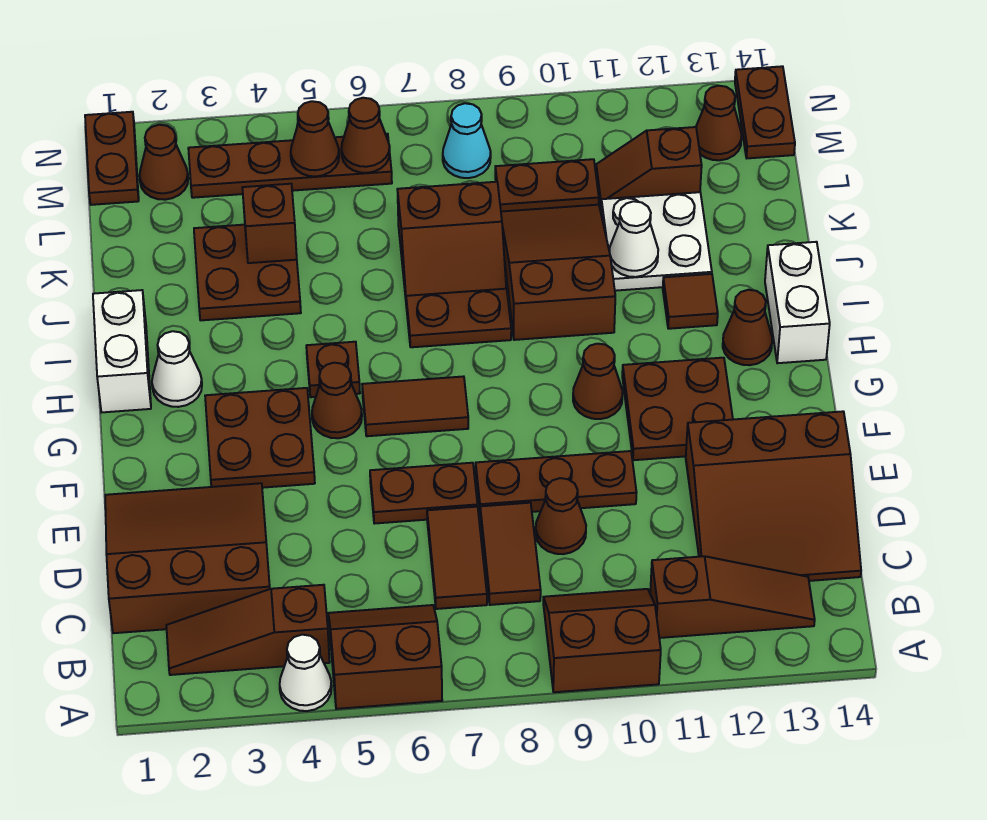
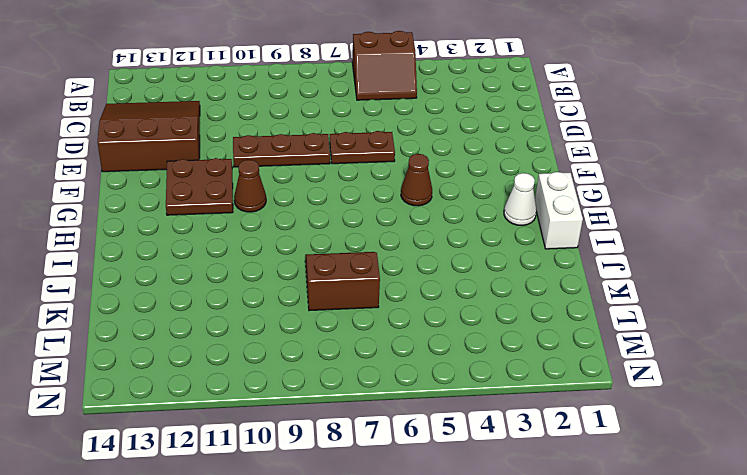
none -> white cone A4 level 1
none -> brown slope A9:B10 level 1 top A
none -> brown slope B2:B4 level 1 top 4
none -> brown slope B11:B13 level 1 top 11

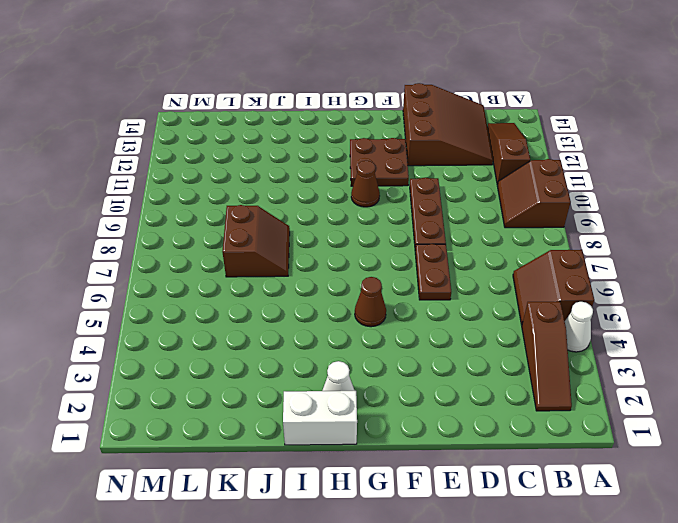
none -> brown slope C1:E3 level 1 top C
none -> brown tile C7:D7 level 1
none -> brown tile C8:D8 level 1
none -> brown cone D9 level 1

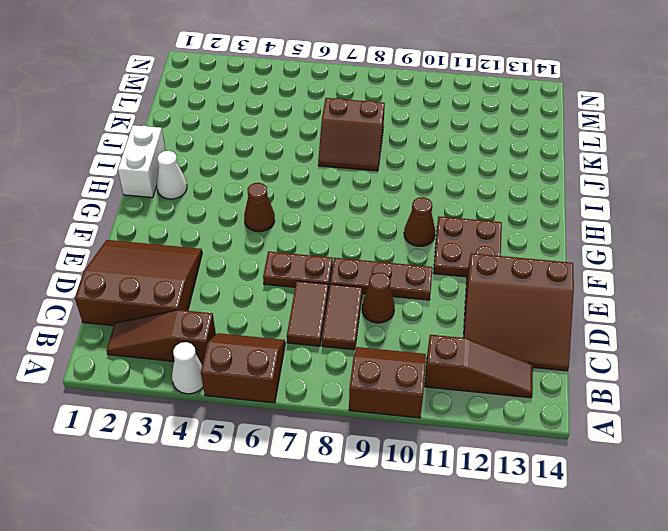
none -> brown plate F3:G4 level 1
none -> brown tile G6:G7 level 1
none -> brown plate H5 level 1
none -> brown cone H13 level 1

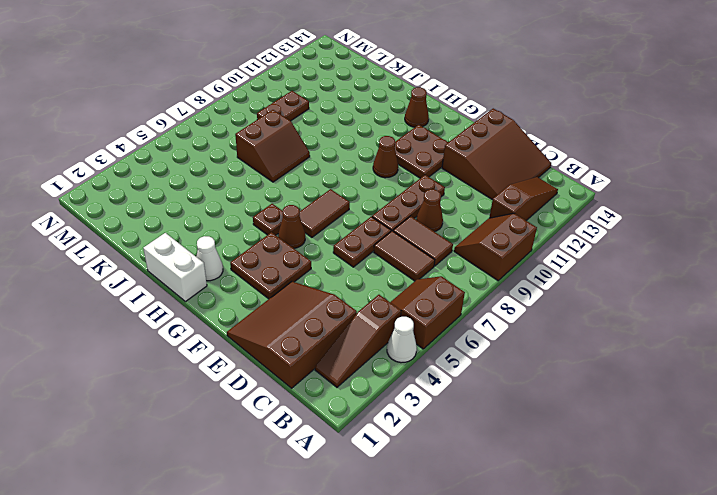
none -> white brick H14:I14 level 1
none -> brown plate I7:I8 level 1
none -> brown slope I9:K10 level 1 top I
none -> brown tile I12 level 1

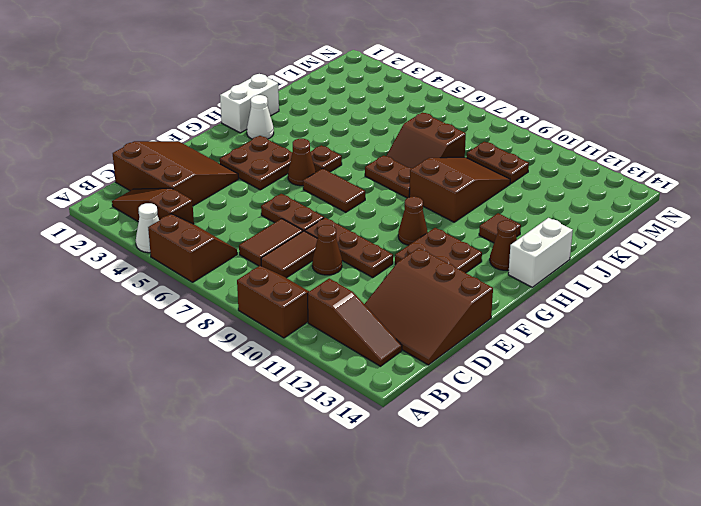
none -> brown plate J3:K4 level 1
none -> white plate J11:K12 level 1
none -> brown slope L11:L12 level 1 top 12
none -> brown plate M1:N1 level 1

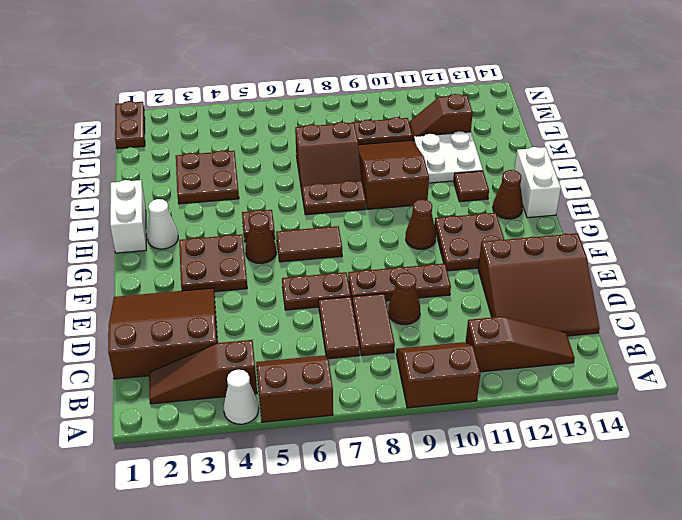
none -> brown cone M2 level 1
none -> brown plate M3:M6 level 1
none -> cyan cone M8 level 1
none -> brown cone M13 level 1

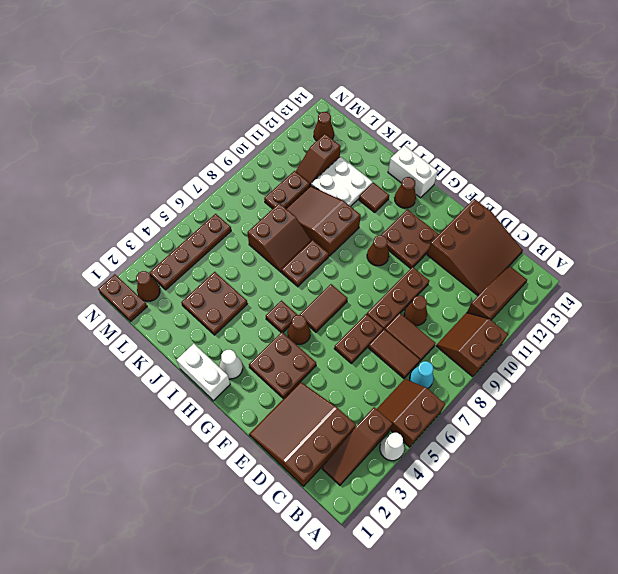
cyan cone B7 level 1 -> cyan cone M8 level 1
none -> brown plate M14:N14 level 1
none -> white cone J11 level 2
none -> brown brick K4 level 2
none -> brown cone M5 level 2

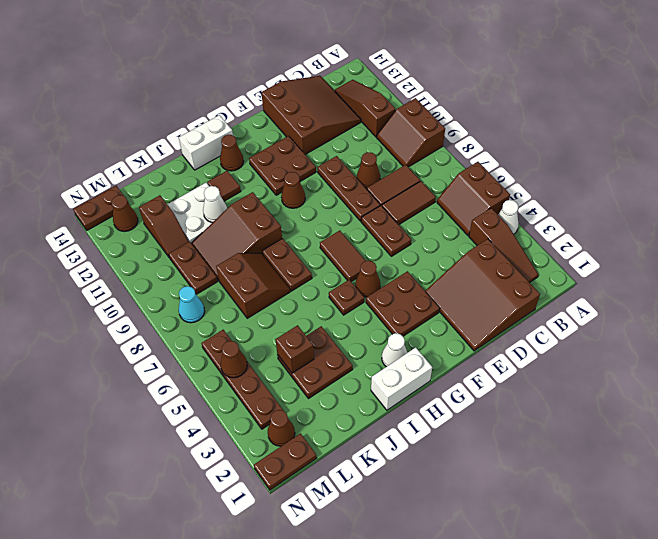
none -> brown cone M6 level 2

